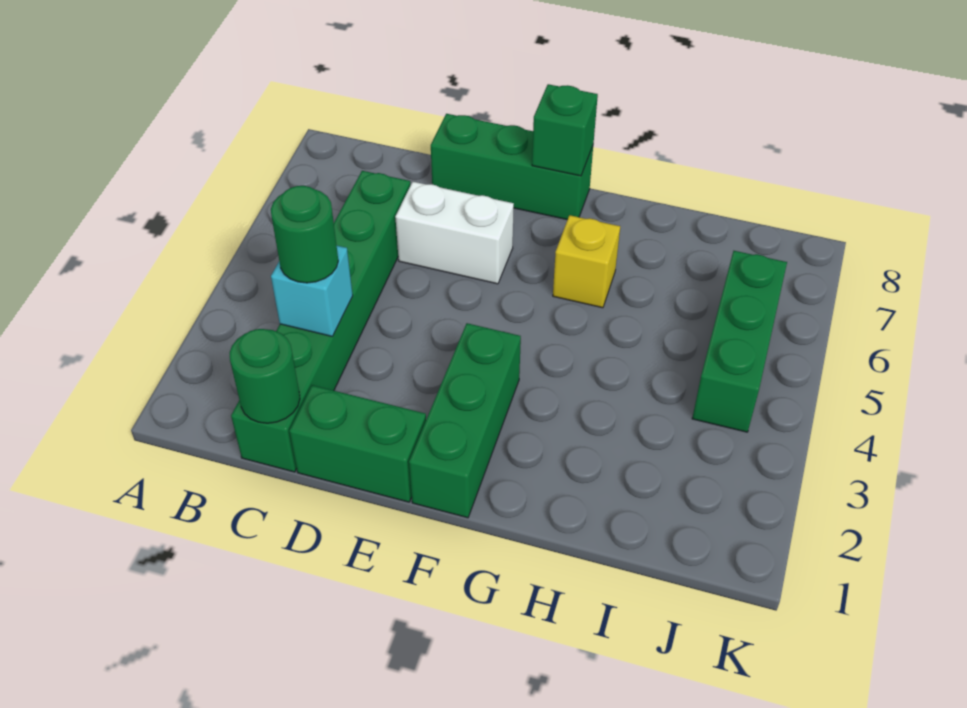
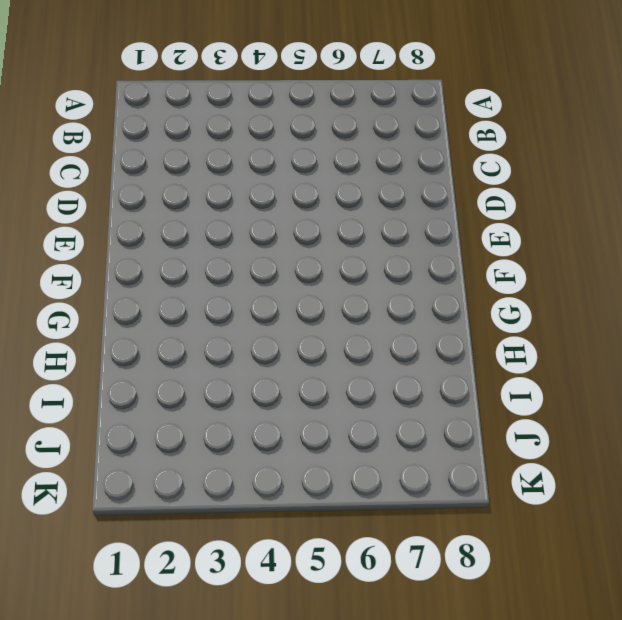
none -> green brick C1:C6 level 1
none -> green brick D1:E1 level 1

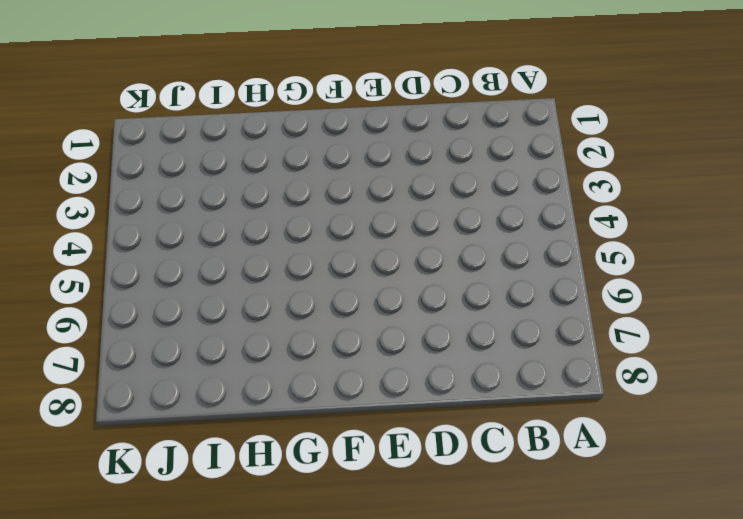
none -> green brick C1:C6 level 1
none -> green brick D1:E1 level 1

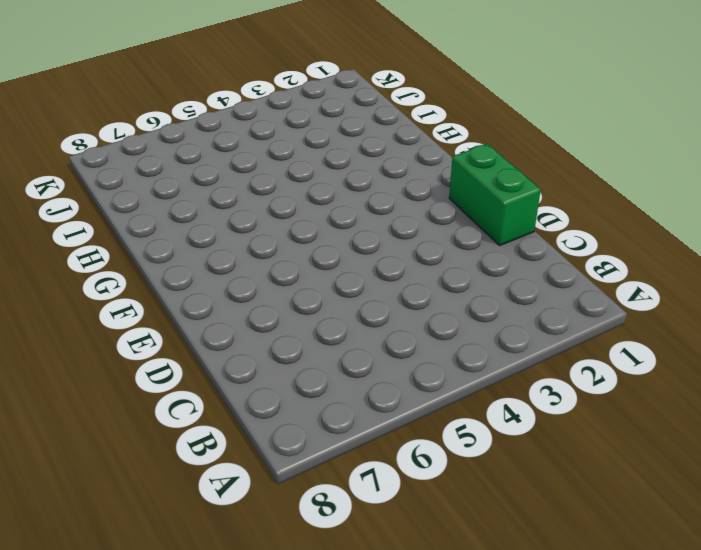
none -> green brick C1:C6 level 1
none -> white brick D6:E6 level 1

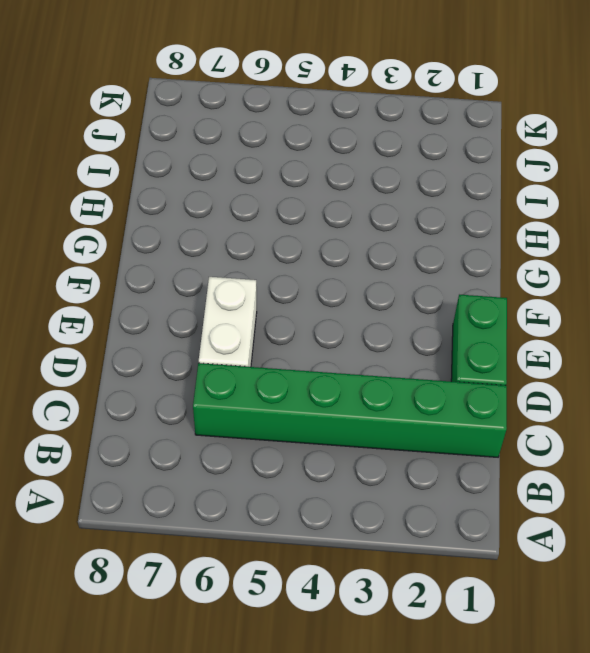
none -> green brick D8:F8 level 1
none -> green brick F1:F3 level 1

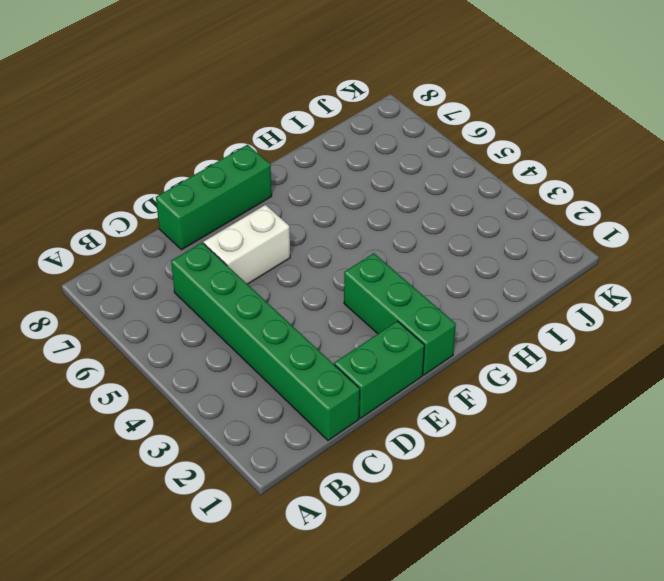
none -> yellow brick G6 level 1
none -> green brick J4:J6 level 1

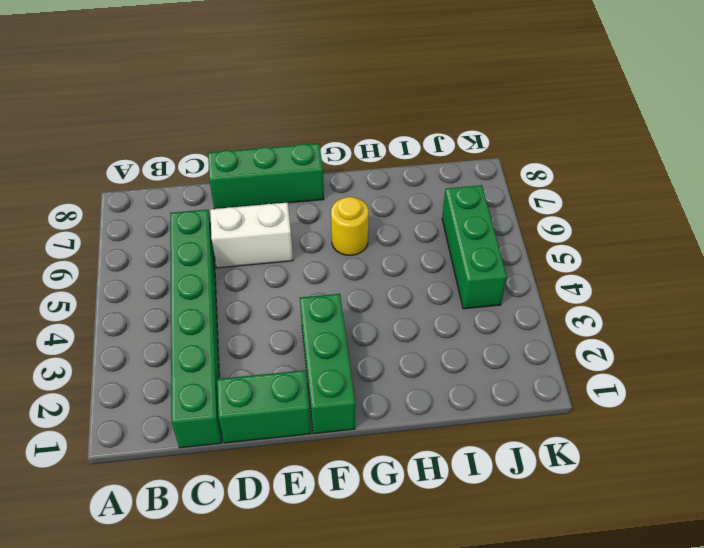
yellow round brick G6 level 1 -> yellow brick G6 level 1
none -> green round brick C1 level 2
none -> cyan brick C3 level 2

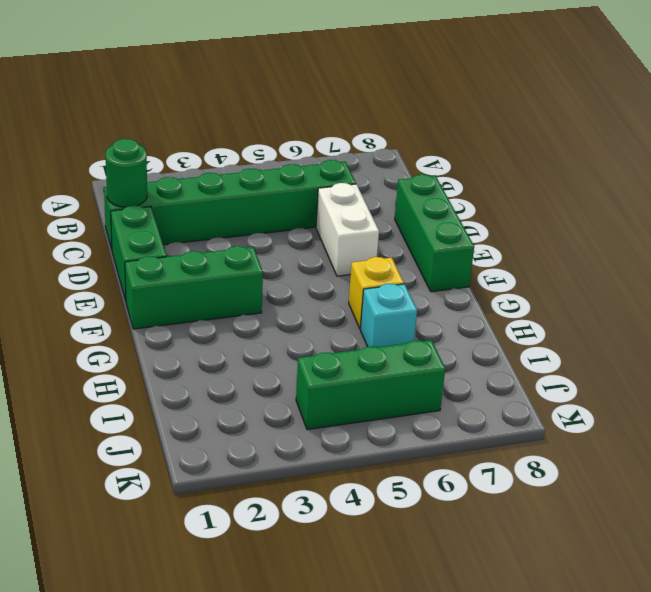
cyan brick H6 level 1 -> cyan brick C3 level 2
none -> green brick F8 level 2
none -> green round brick C3 level 3

